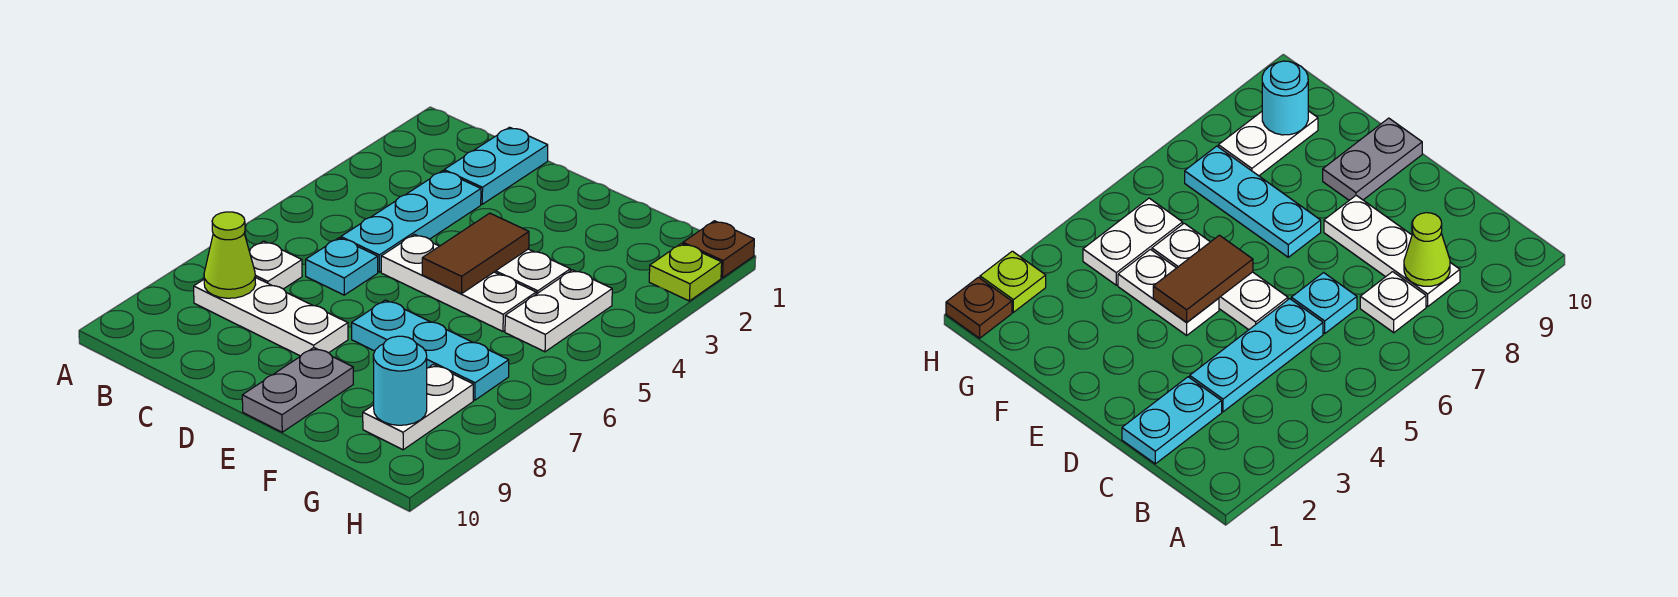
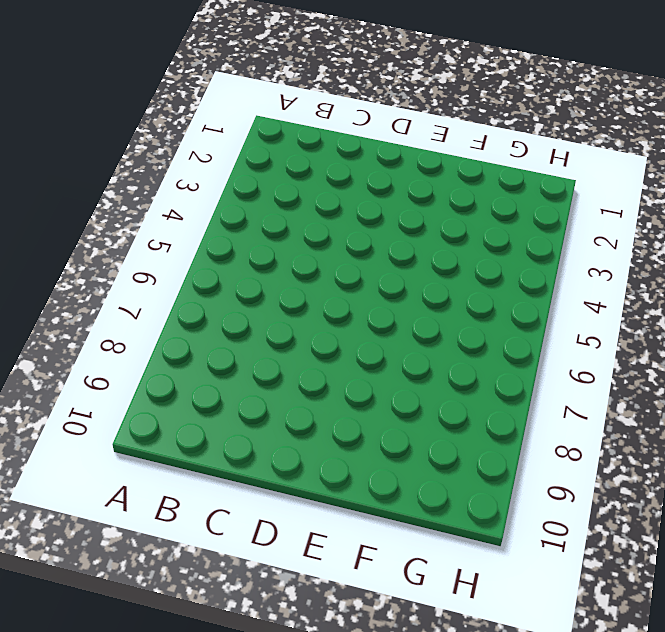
none -> white plate B7 level 1
none -> white plate B8:D8 level 1
none -> cyan plate C1:C2 level 1

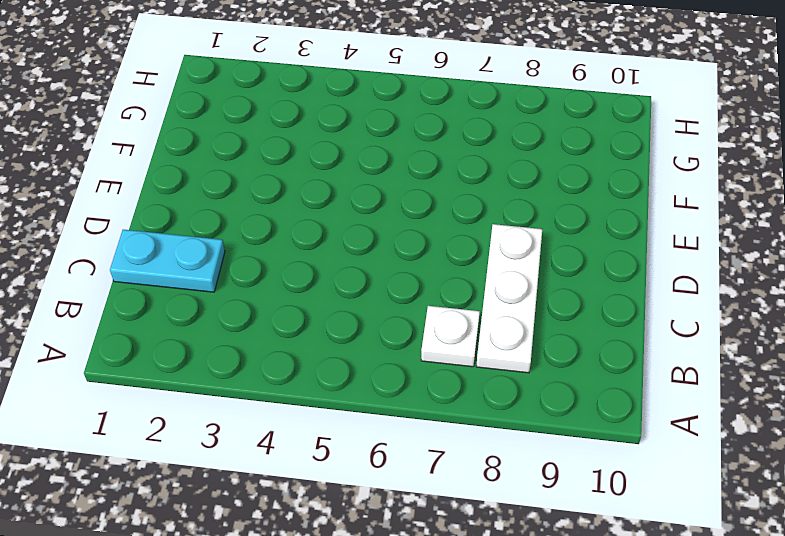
none -> cyan plate C3:C5 level 1
none -> cyan plate C6 level 1
none -> white plate D5:F5 level 1

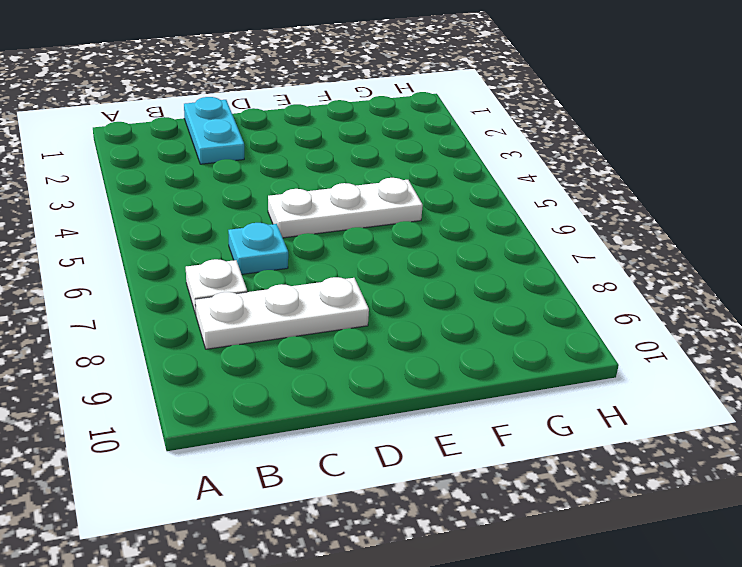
none -> cyan plate C3:C5 level 1
none -> white plate E4:F4 level 1
none -> cyan plate E7:G7 level 1

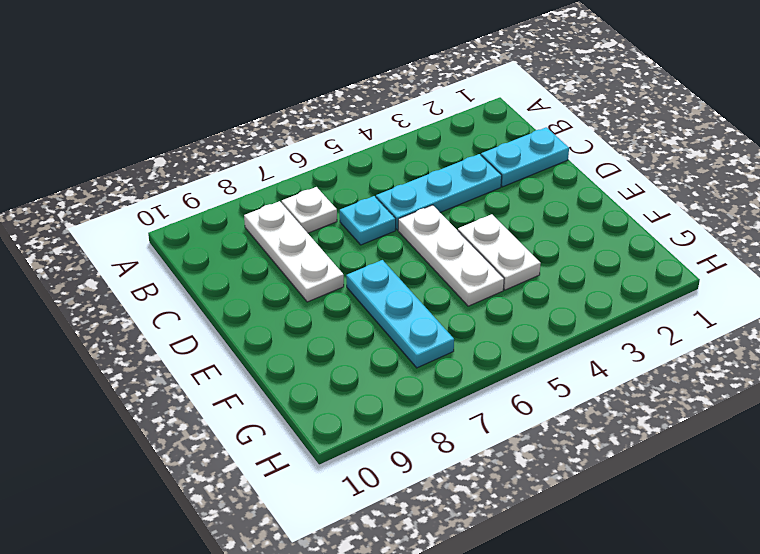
none -> grey plate E9:E10 level 1
none -> white plate G4:G5 level 1
none -> white plate G8:G9 level 1

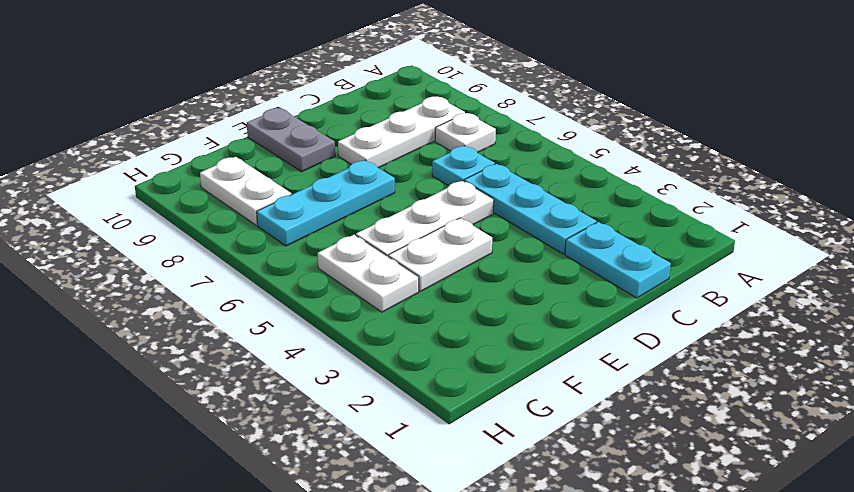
none -> brown plate H1 level 1
none -> lime plate H2 level 1
none -> lime cone B8 level 2

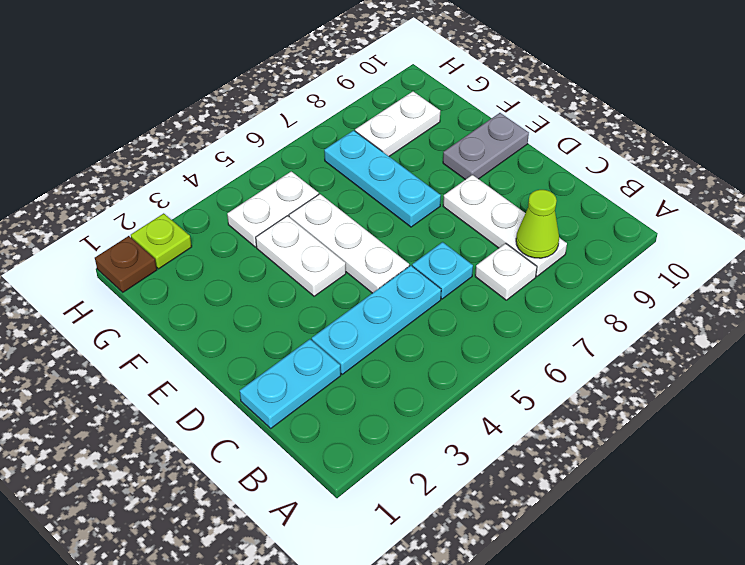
none -> brown tile E4:E5 level 2
none -> cyan round brick G9 level 2

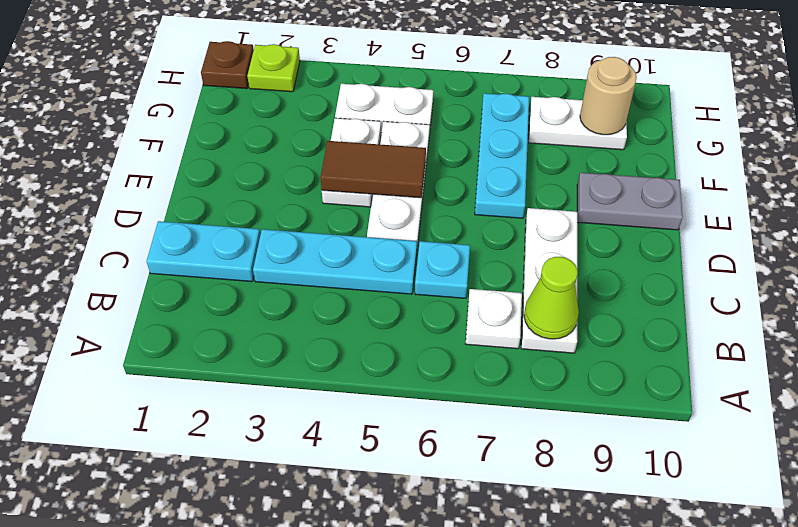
tan round brick G9 level 2 -> cyan round brick G9 level 2

